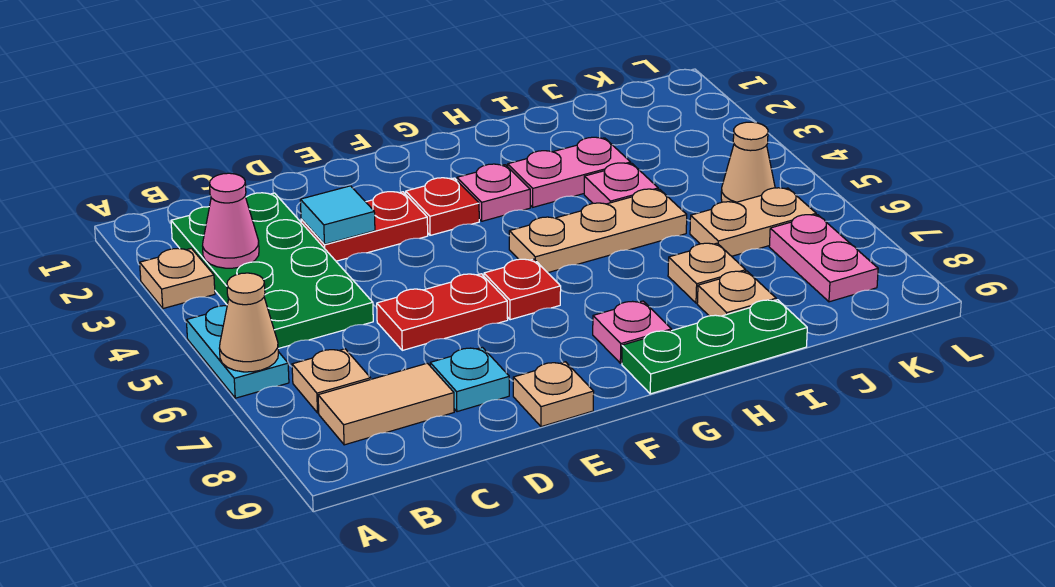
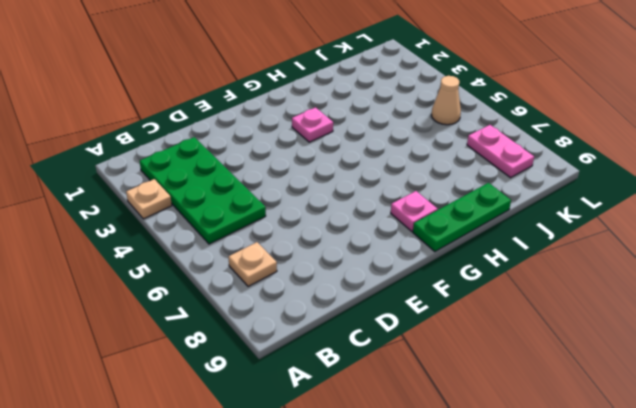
none -> cyan plate A5:A6 level 1
none -> tan tile B8:C8 level 1
none -> red plate D3:E3 level 1

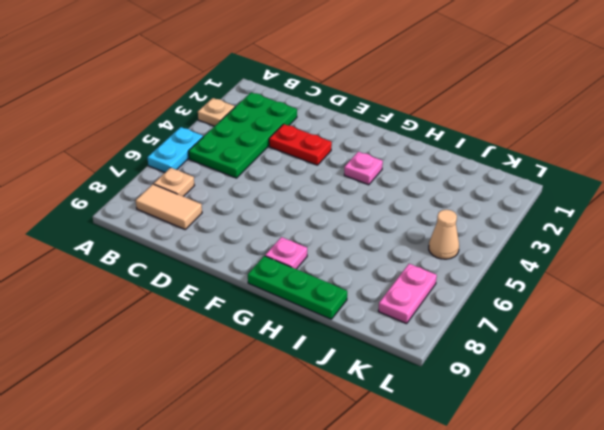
none -> red plate D6:E6 level 1
none -> cyan plate D8 level 1
none -> tan plate E9 level 1

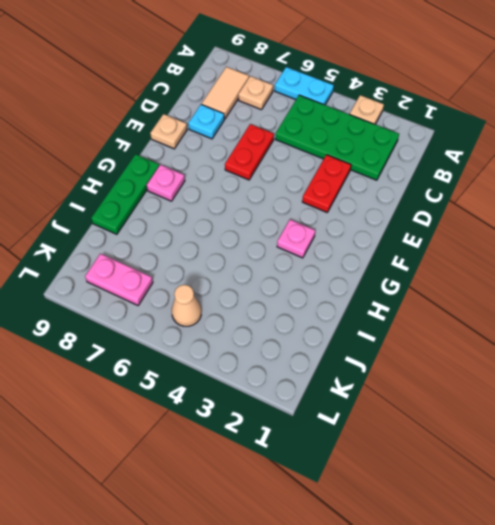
none -> red plate F3 level 1
none -> red plate F6 level 1
none -> tan plate G5:I5 level 1

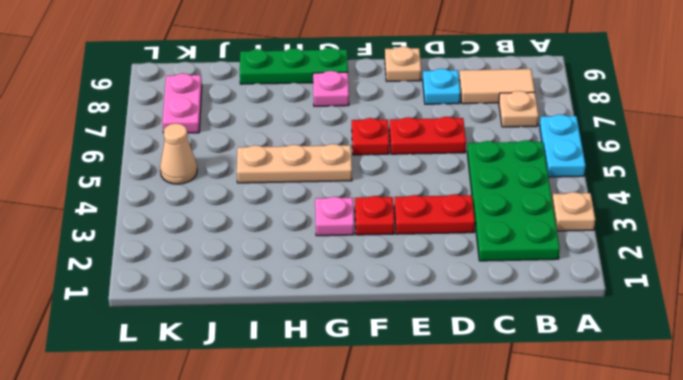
none -> pink plate H3:I3 level 1
none -> pink plate I4 level 1
none -> tan plate I7 level 1

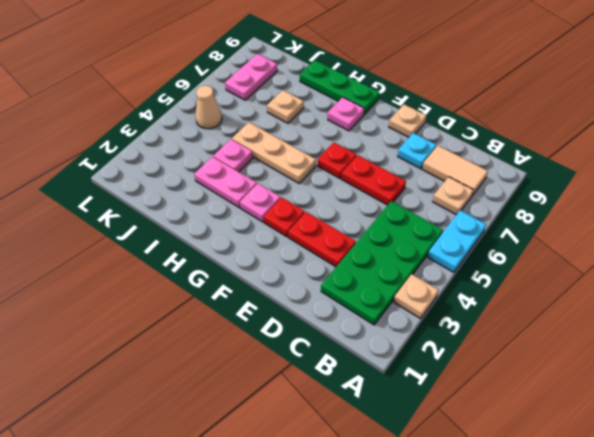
none -> tan plate I8 level 1
none -> tan plate J6:K6 level 1
none -> tan cone A6 level 2

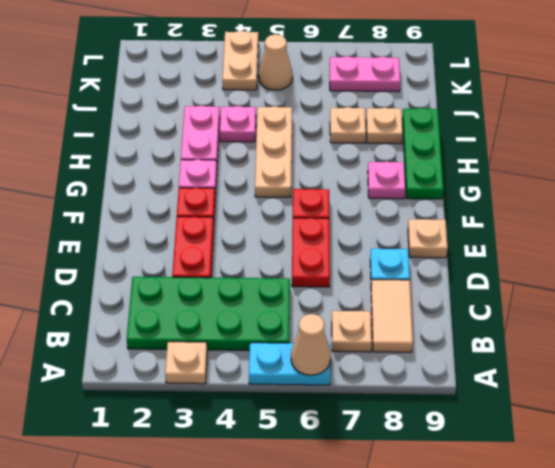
tan plate K4:L4 level 1 -> tan plate J6:K6 level 1
none -> pink cone B3 level 2
none -> cyan tile D3 level 2

